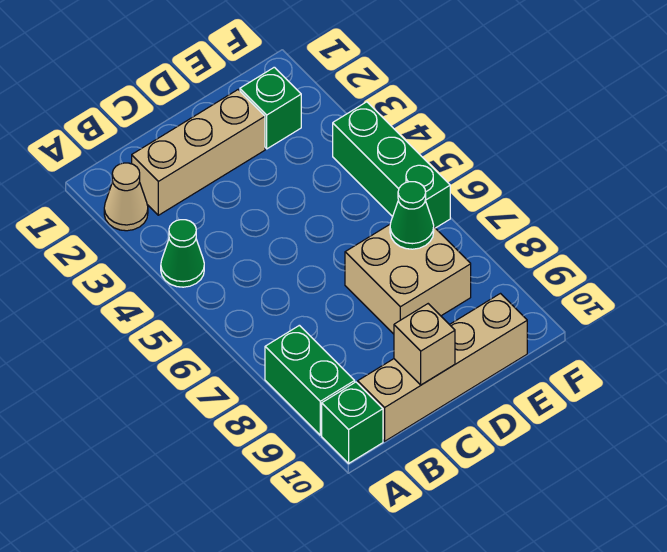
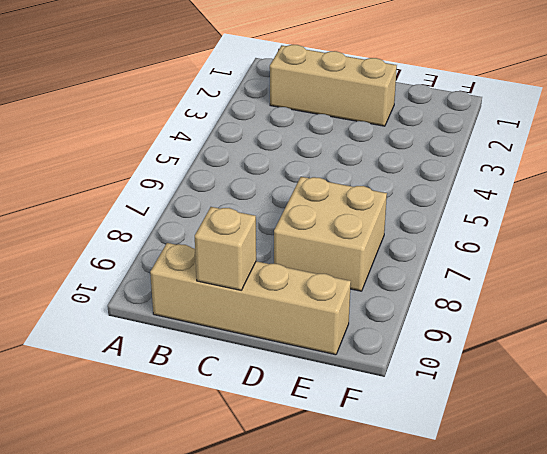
none -> tan cone A2 level 1
none -> green cone A4 level 1

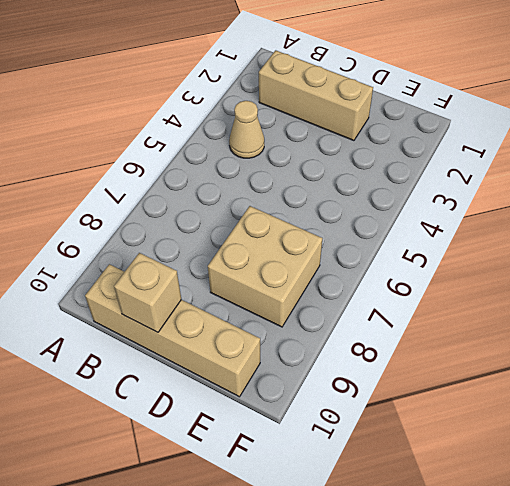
tan cone B4 level 1 -> tan cone A2 level 1
none -> green cone A4 level 1
none -> green brick A8:A9 level 1

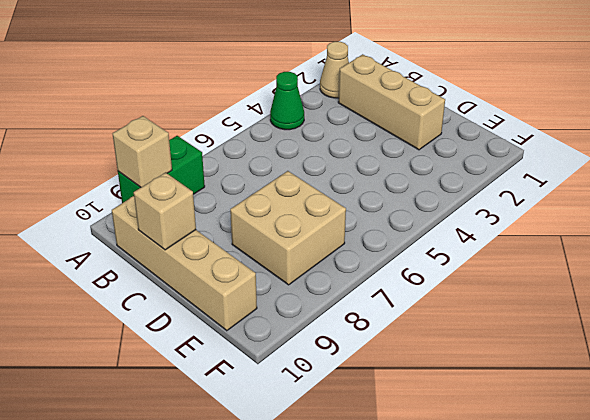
tan brick A9 level 2 -> none
none -> green brick A10 level 1
none -> green brick E2 level 1

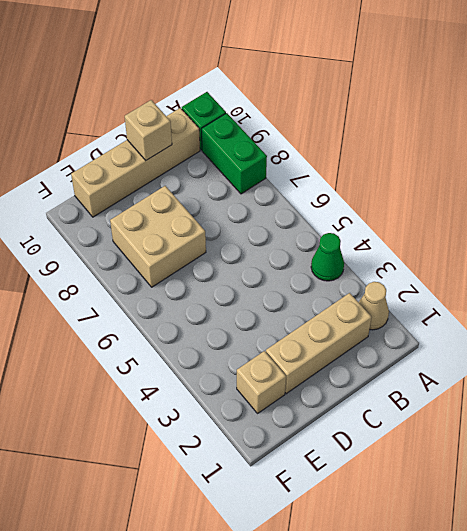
tan brick E2 level 1 -> green brick E2 level 1
none -> green brick F4:F6 level 1
none -> green cone E7 level 2

